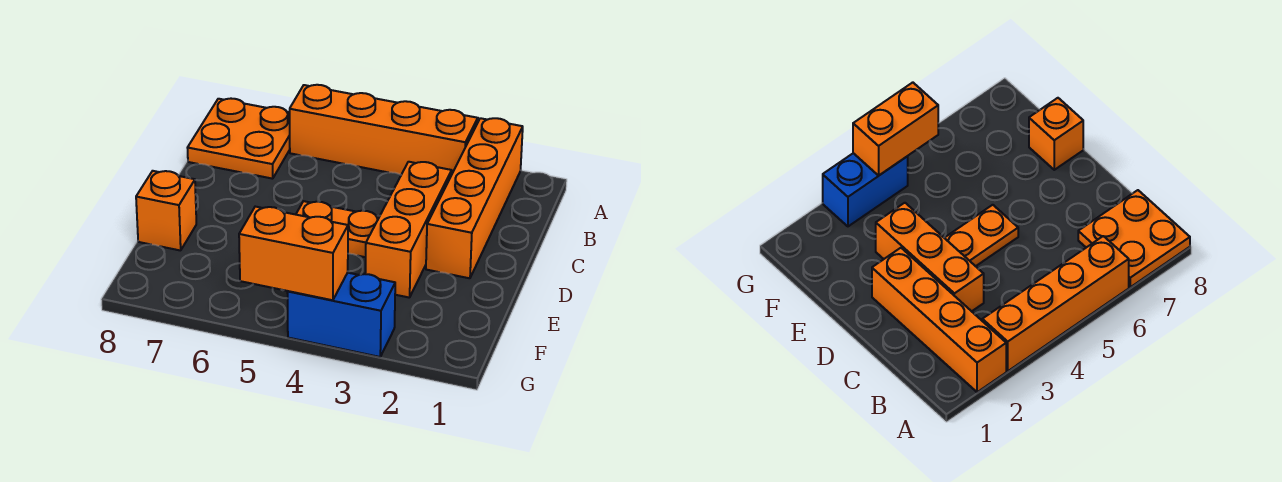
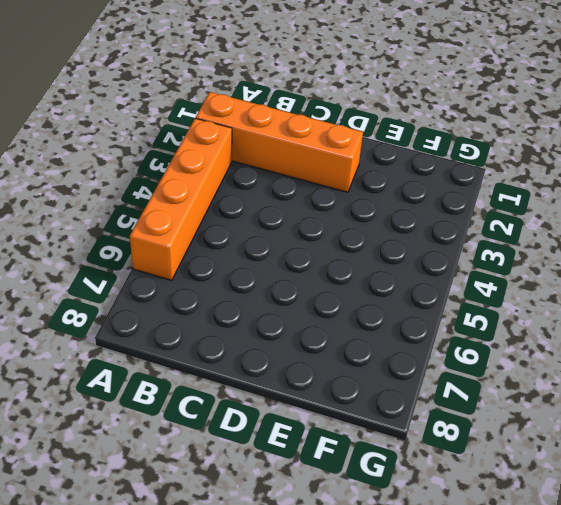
none -> orange plate A7:B8 level 1
none -> orange brick C3:E3 level 1

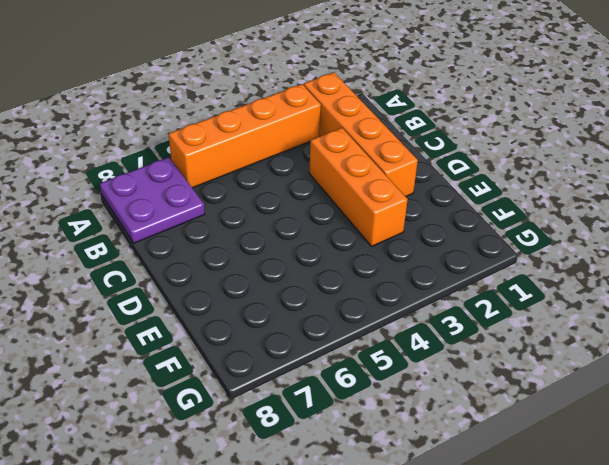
purple plate A7:B8 level 1 -> orange plate A7:B8 level 1
none -> orange plate D4:D5 level 1
none -> orange brick E8 level 1

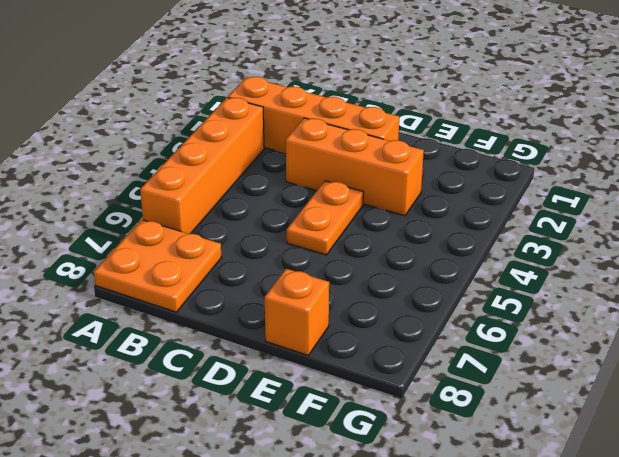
none -> blue brick G3:G4 level 1
none -> orange brick G4:G5 level 2

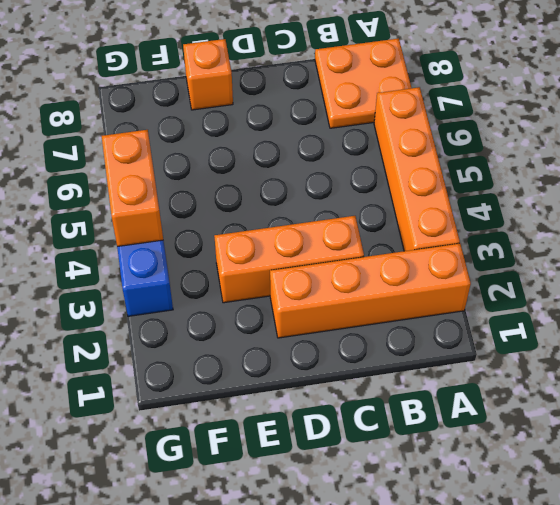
none -> orange plate D4:D5 level 1

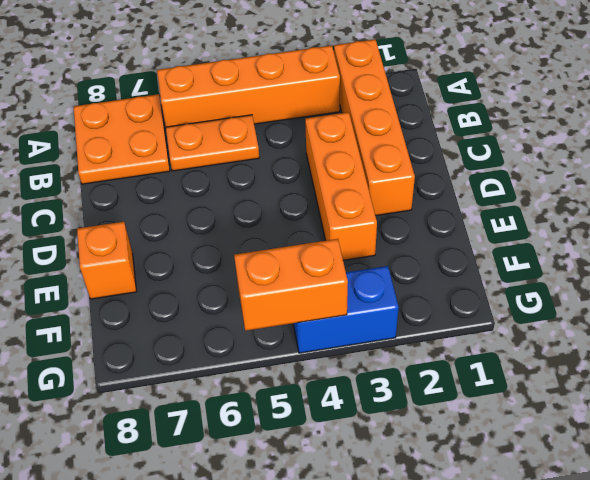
orange plate B5:B6 level 1 -> orange plate D4:D5 level 1

